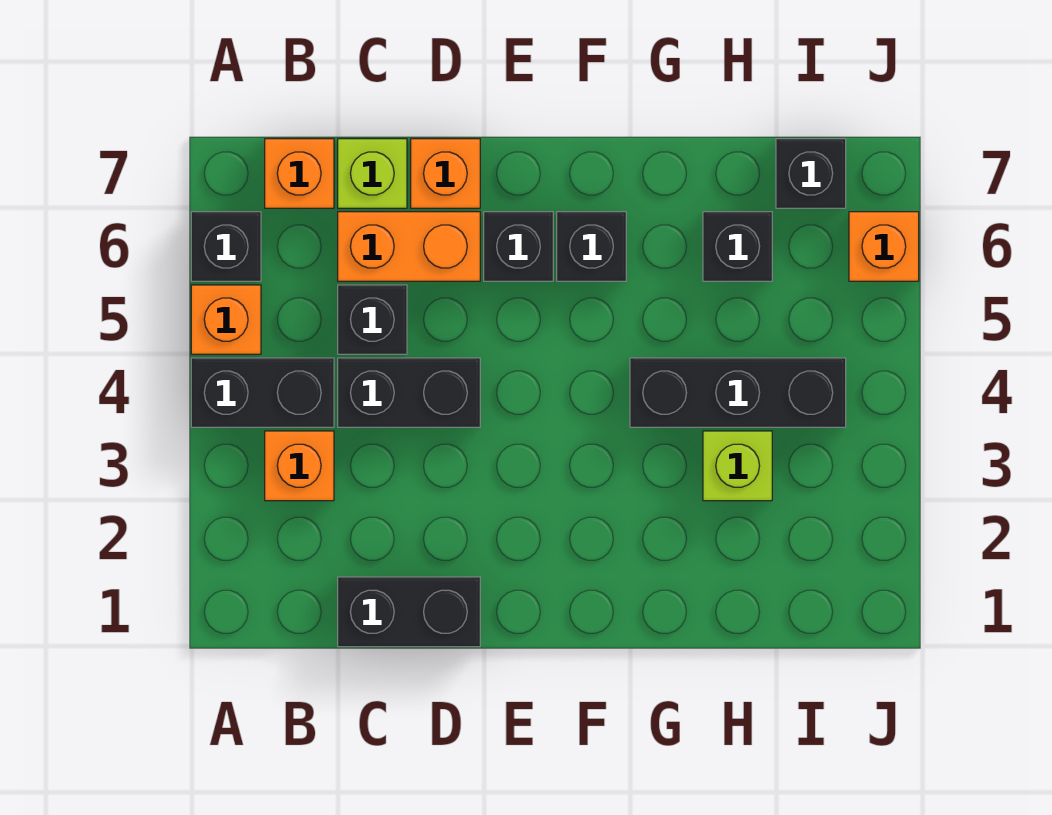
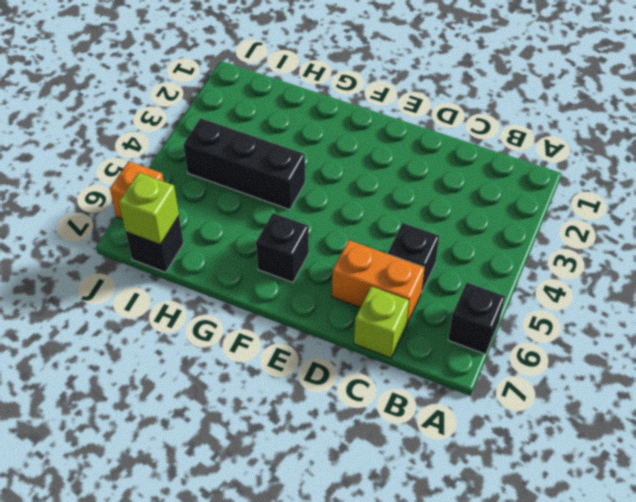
lime brick I7 level 2 -> lime brick H3 level 1
none -> black brick A4:B4 level 1
none -> orange brick A5 level 1
none -> orange brick B3 level 1

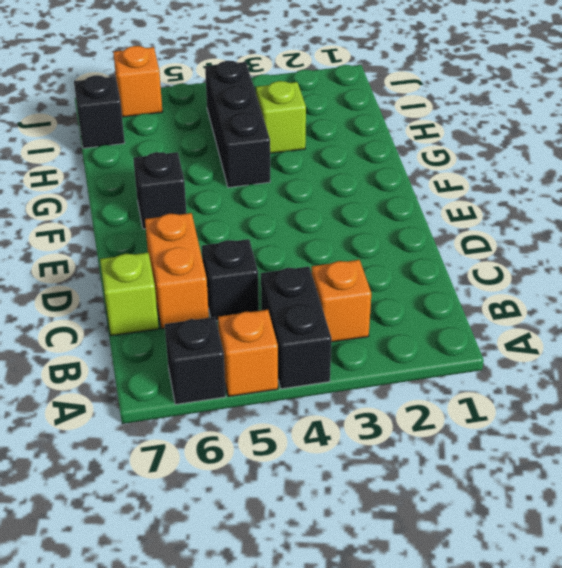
none -> orange brick B7 level 1
none -> black brick C1:D1 level 1
none -> black brick C4:D4 level 1

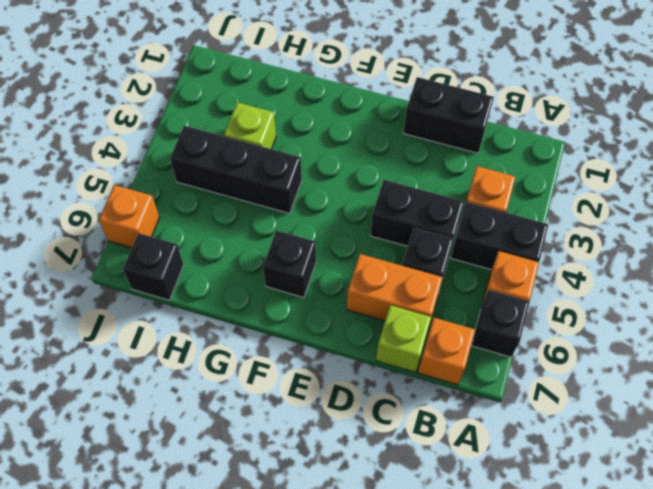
none -> orange brick D7 level 1
none -> black brick E6 level 1
none -> black brick H6 level 1

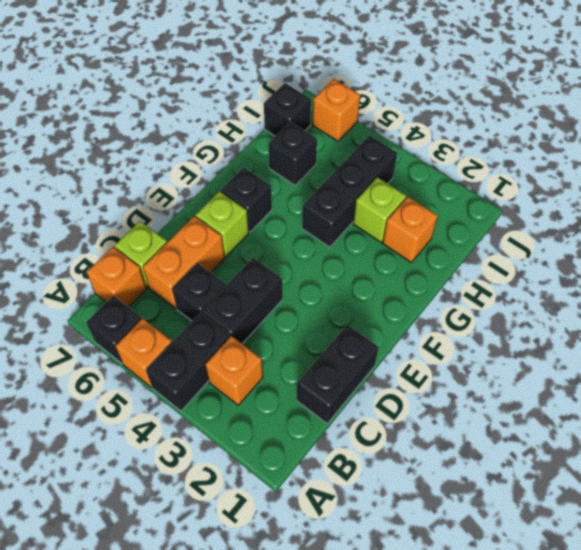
lime brick E6 level 1 -> black brick E6 level 1
orange brick H2 level 1 -> orange brick D7 level 1

